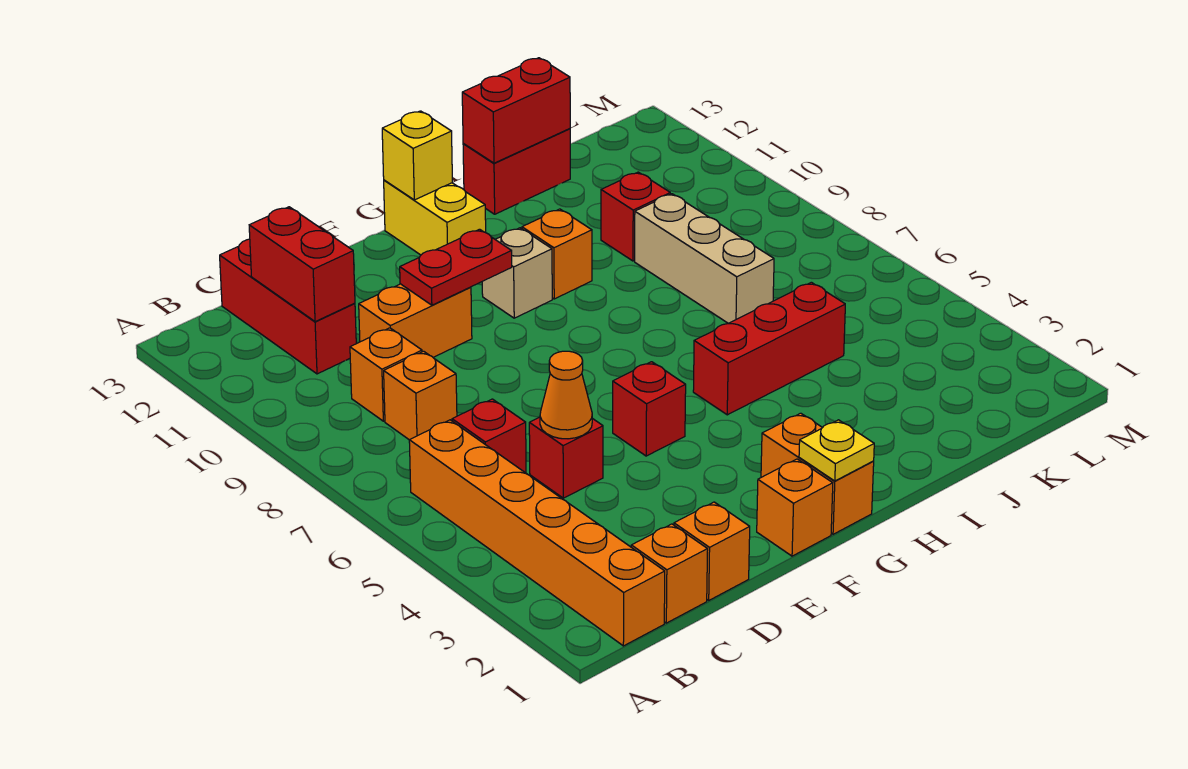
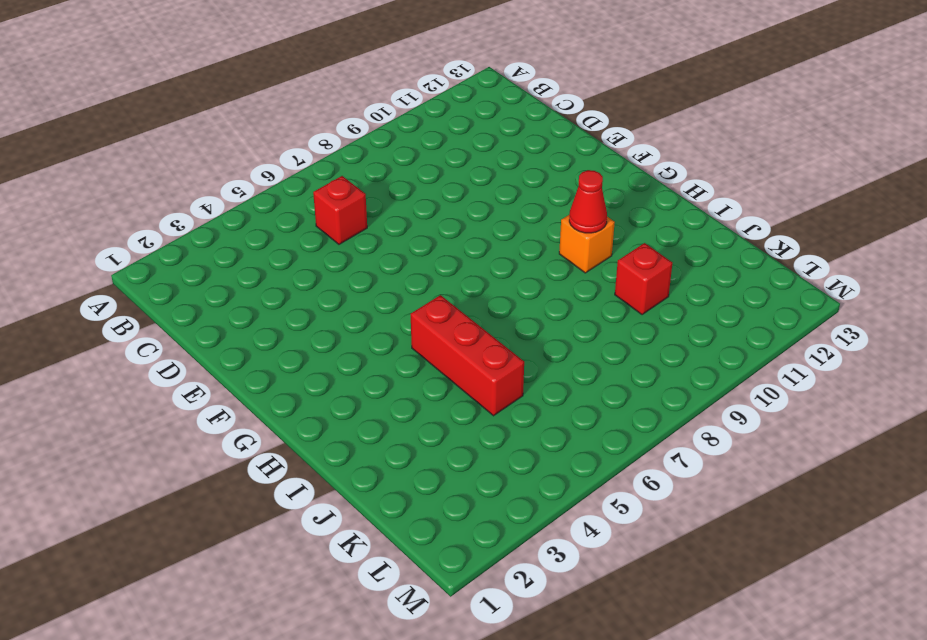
red cone H10 level 2 -> none
none -> orange brick B1:B6 level 1
none -> orange brick C1 level 1
none -> orange brick C8 level 1

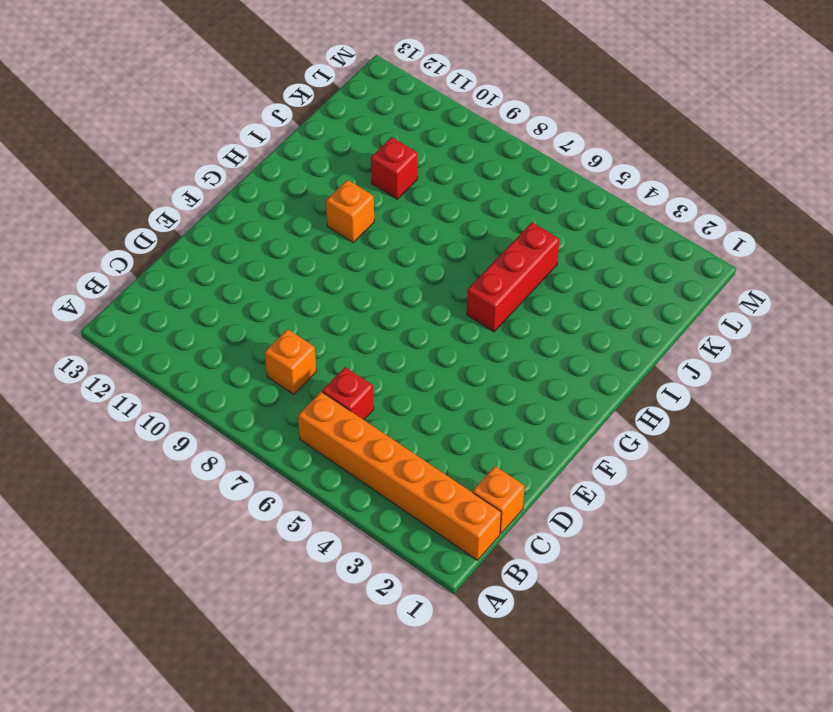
none -> orange brick C9 level 1
none -> red brick C11:C13 level 1
none -> orange brick D1 level 1

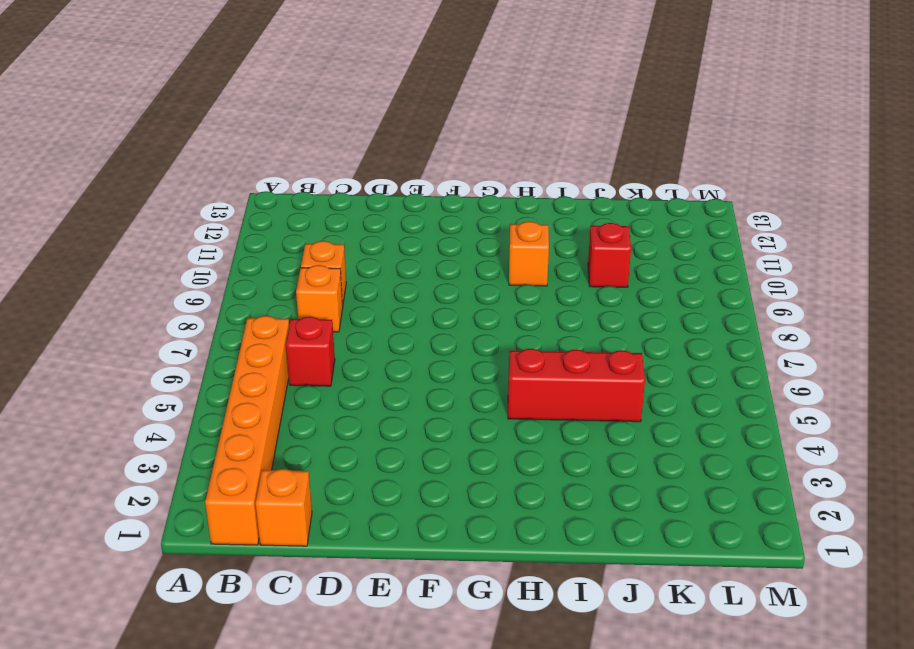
none -> red brick C11:C13 level 1
none -> orange brick D1 level 1
none -> red brick D5 level 1

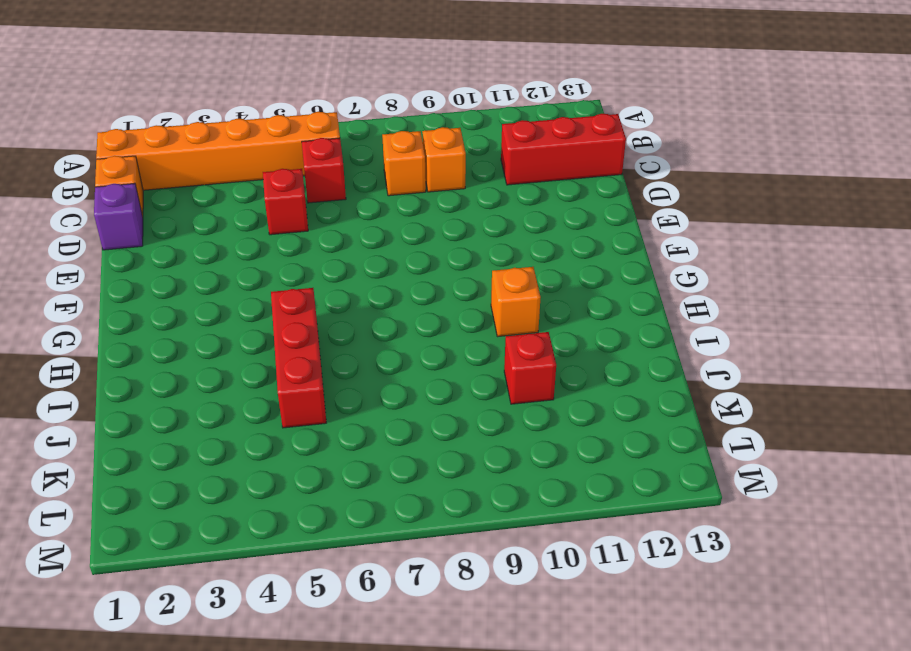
purple brick D1 level 1 -> orange brick D1 level 1
none -> orange brick D10:E10 level 1
none -> orange brick F1 level 1
none -> red brick F5 level 1

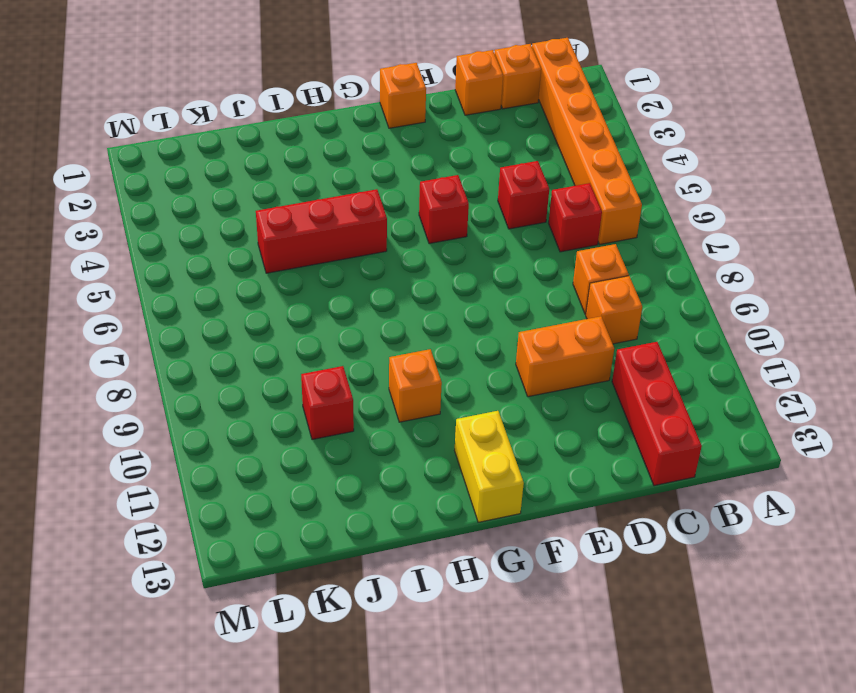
none -> orange brick G1:G2 level 1
none -> tan brick G10 level 1
none -> red brick I13:J13 level 1

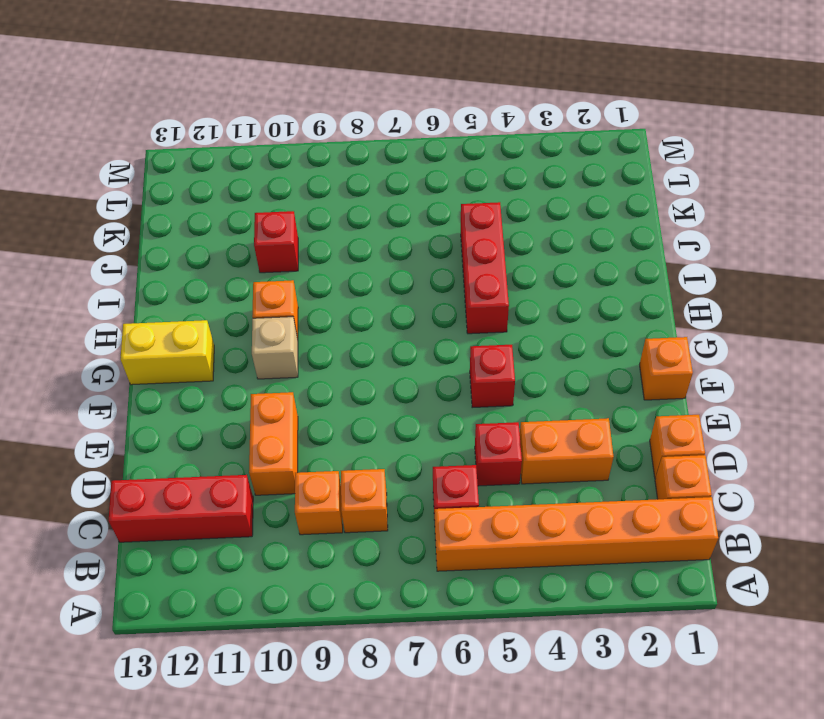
orange brick D3:D4 level 1 -> orange brick G1:G2 level 1
none -> red brick I13:J13 level 1
none -> tan brick J7:J9 level 1
none -> red brick C11:C12 level 2

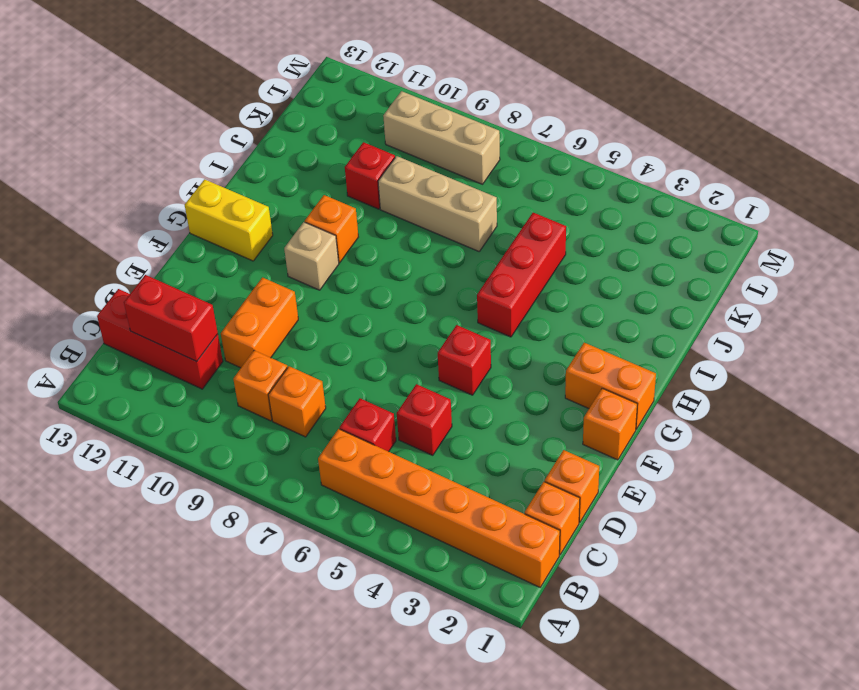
tan brick L8:L10 level 1 -> none
none -> red brick I13:J13 level 1
none -> orange cone D5 level 2
none -> red plate E10:F10 level 2

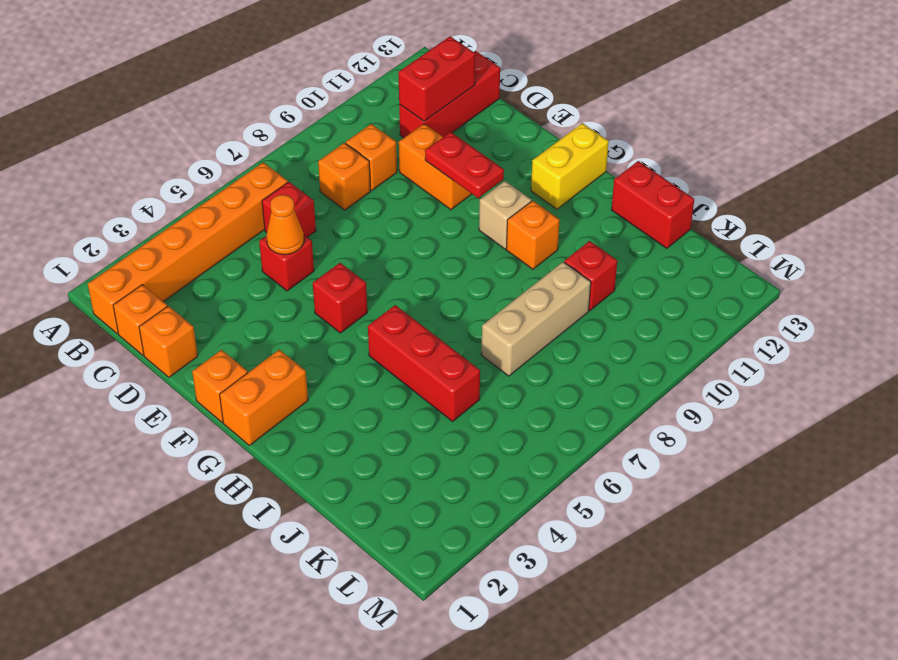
none -> yellow plate G1 level 2
none -> yellow brick G13 level 2
none -> red brick I13:J13 level 2

